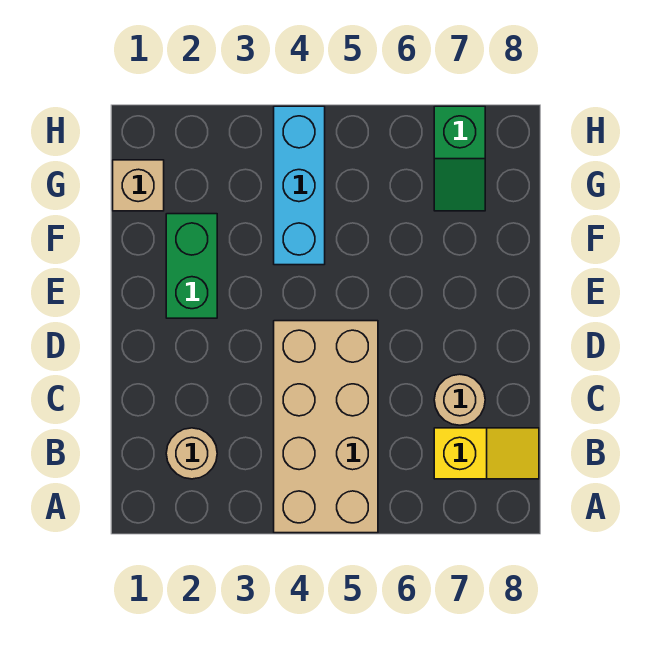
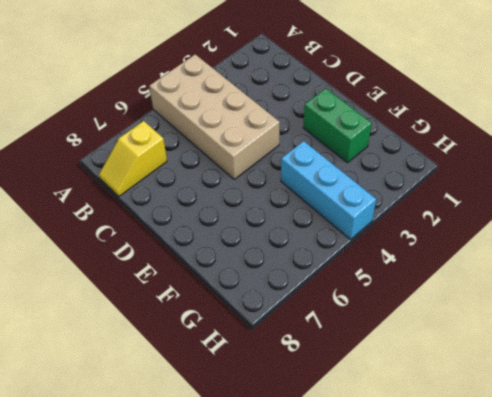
none -> tan round brick B2 level 1
none -> tan round brick C7 level 1

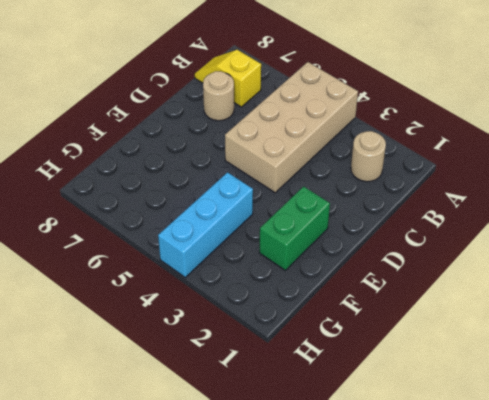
none -> tan brick G1 level 1
none -> green slope G7:H7 level 1 top H

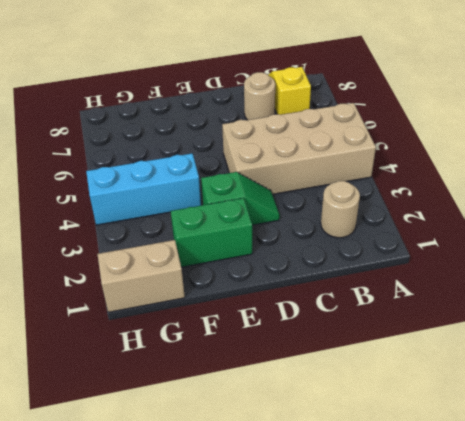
green slope D3:E3 level 1 top E -> green slope G7:H7 level 1 top H
tan brick G1:H1 level 1 -> tan brick G1 level 1

